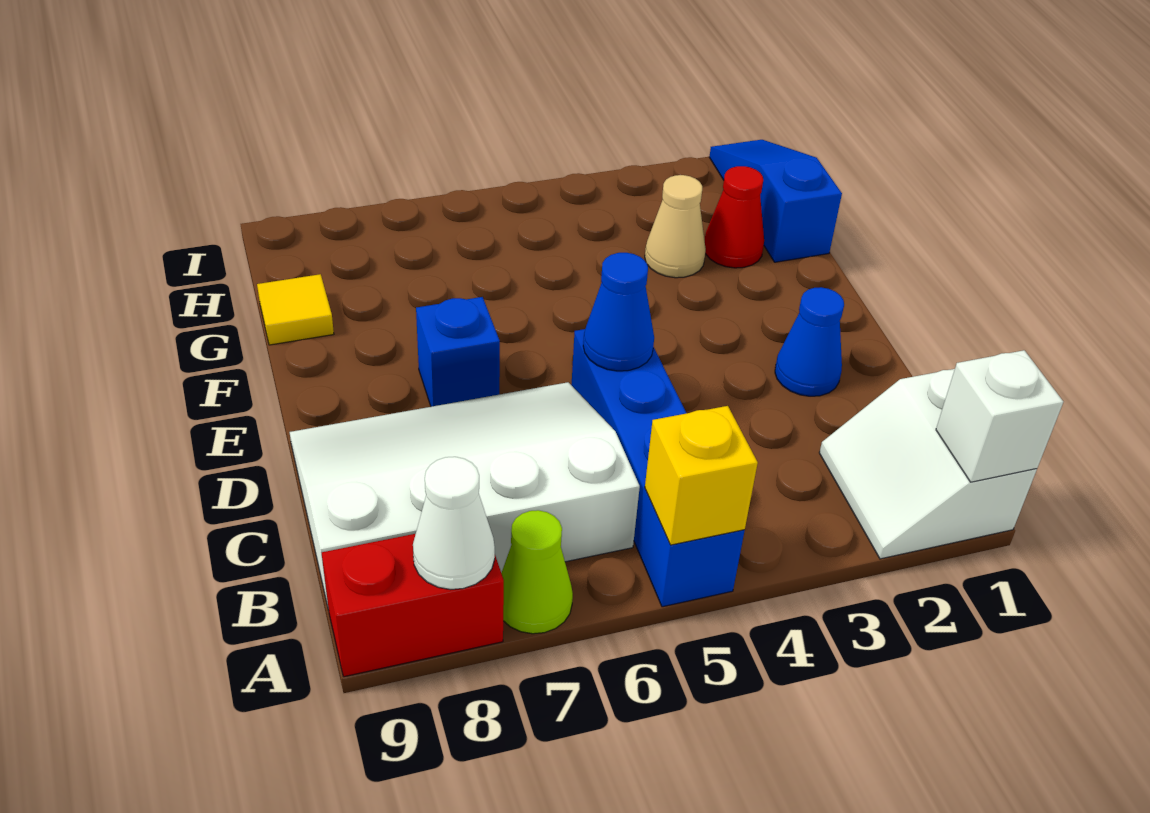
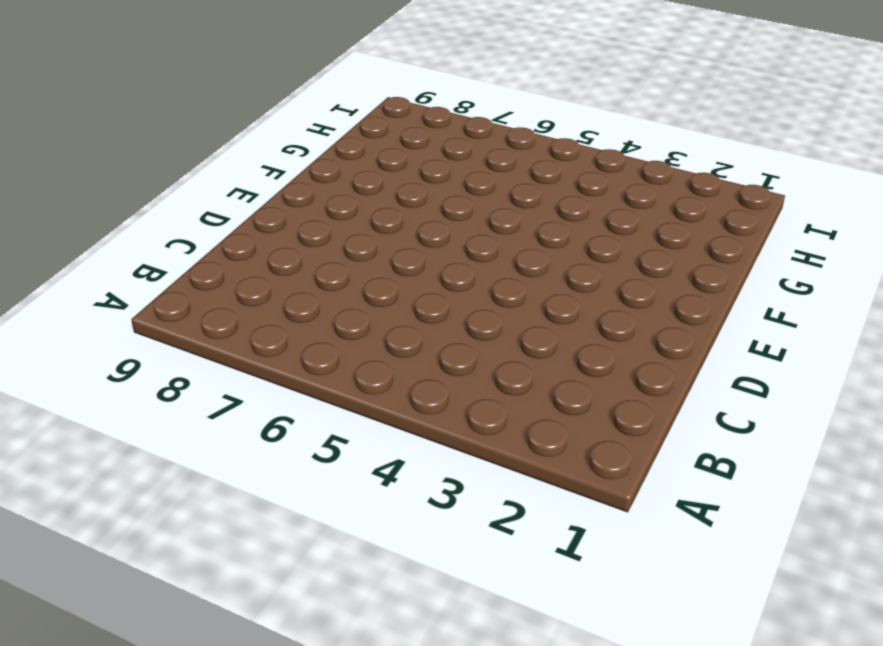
none -> white slope A1:B2 level 1 top 1
none -> blue brick A5:D5 level 1
none -> lime cone A7 level 1

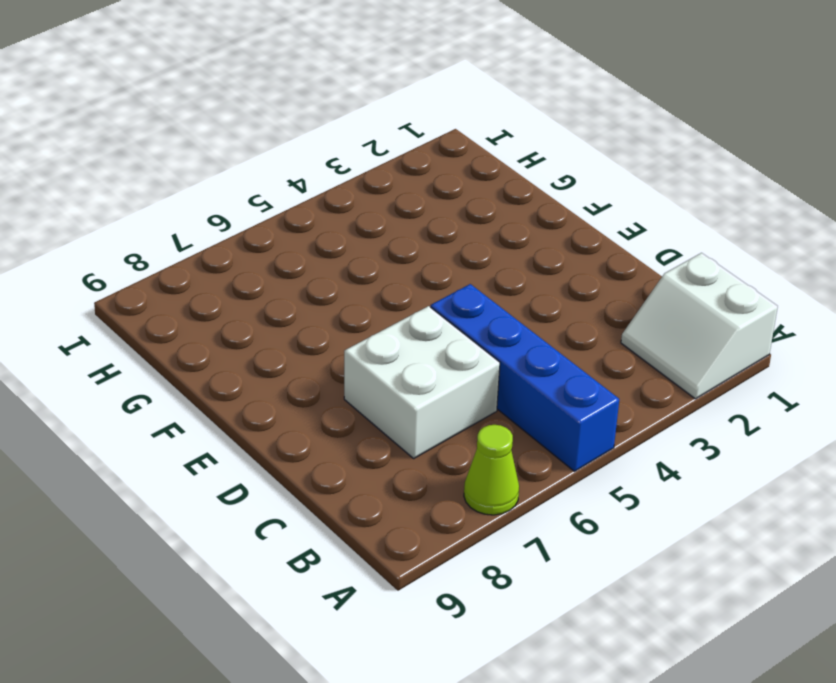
white brick C6:D7 level 1 -> white slope B6:D9 level 1 top B
none -> red brick A8:A9 level 1
none -> blue cone D2 level 1
none -> blue brick E7 level 1

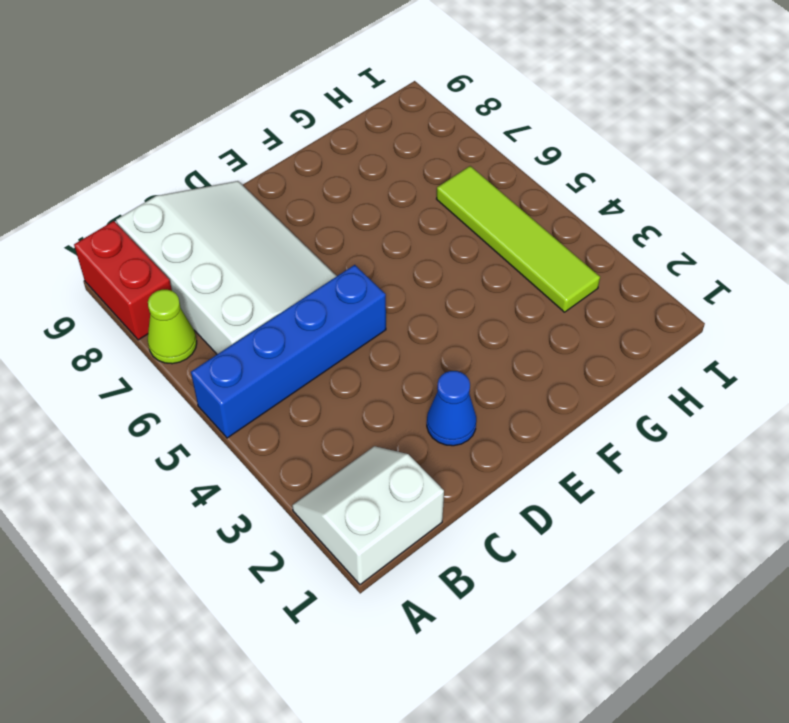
lime tile H3:H6 level 1 -> none
none -> blue brick E7 level 1
none -> blue slope G1:I1 level 1 top G
none -> red cone G2 level 1

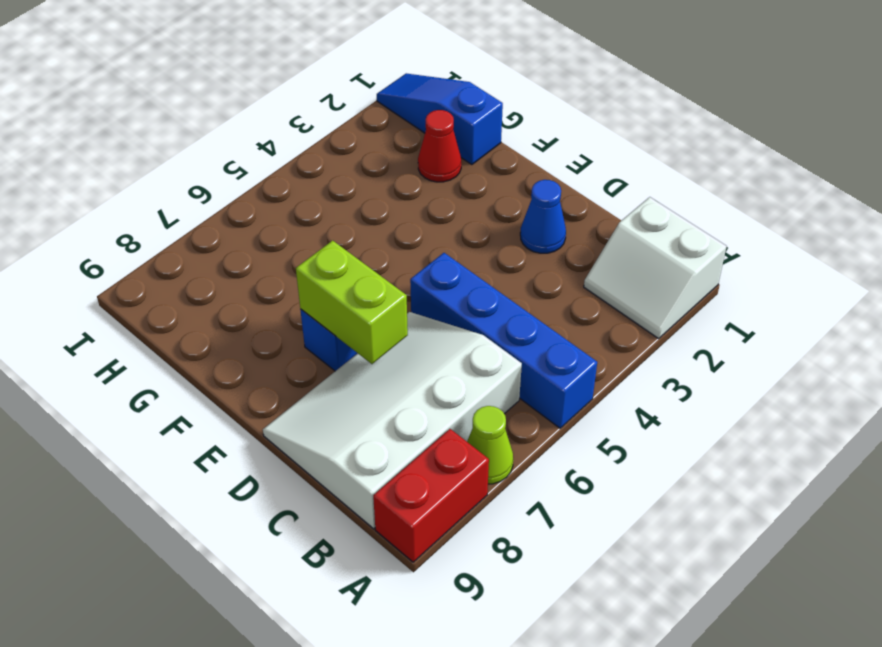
lime brick D7:E7 level 2 -> none
none -> tan cone G3 level 1
none -> yellow tile G9 level 1
none -> white brick A1 level 2

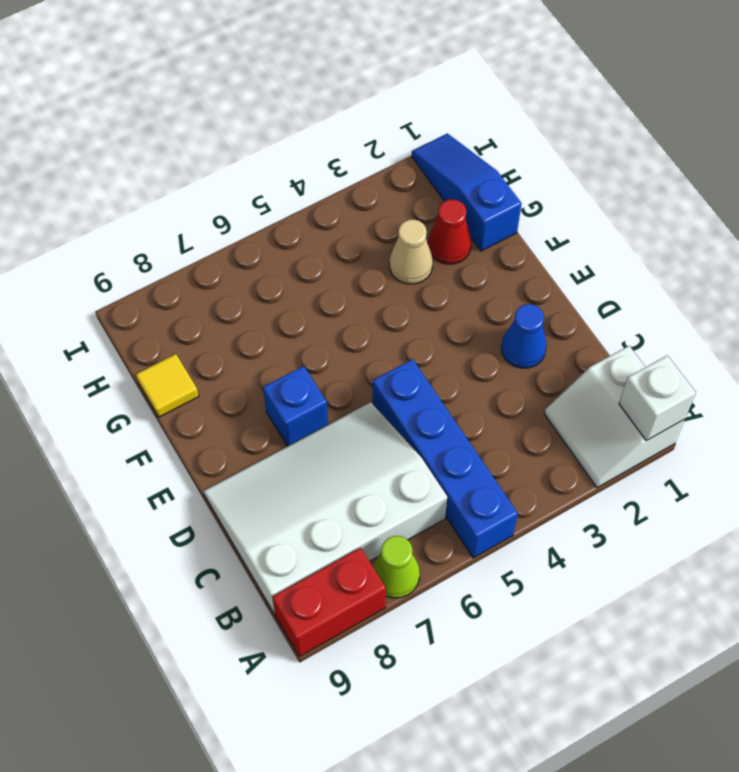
none -> yellow brick A5 level 2
none -> white cone A8 level 2
none -> blue cone D5 level 2

